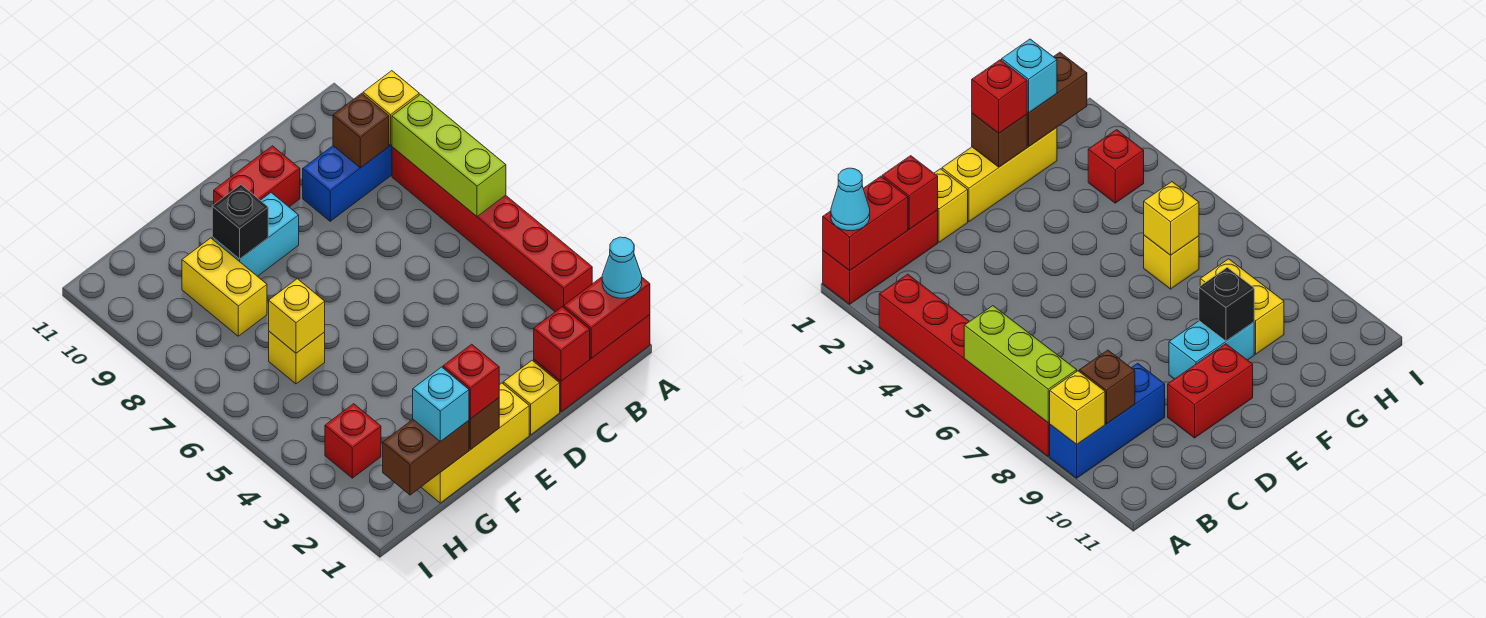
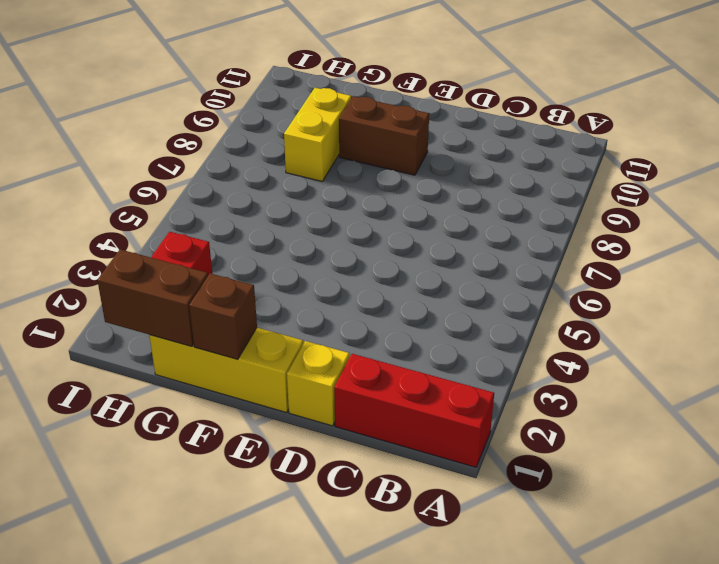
brown brick E9:F9 level 1 -> cyan brick E9:F9 level 1
none -> red brick A3:A8 level 1
none -> blue brick A9:C9 level 1
none -> red brick D10:E10 level 1

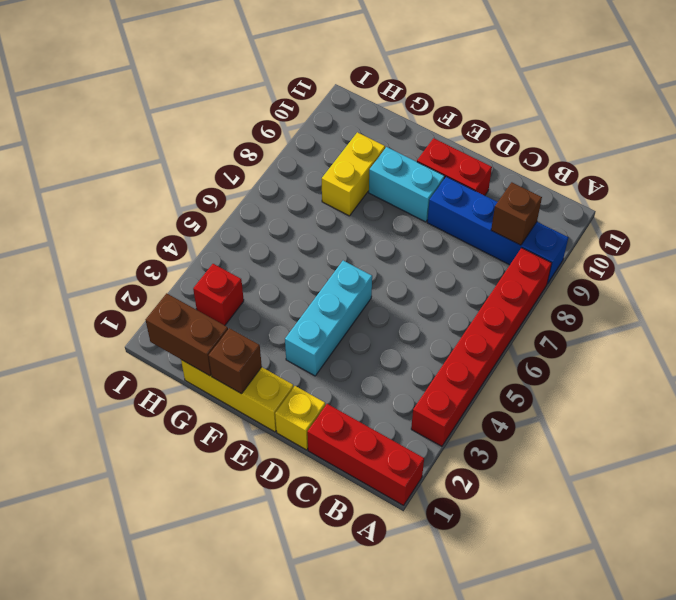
blue brick A9:D9 level 1 -> blue brick A9:C9 level 1
cyan brick E3:E5 level 1 -> none
none -> yellow brick G6 level 1
none -> red brick A1:B1 level 2
none -> lime brick A6:A8 level 2

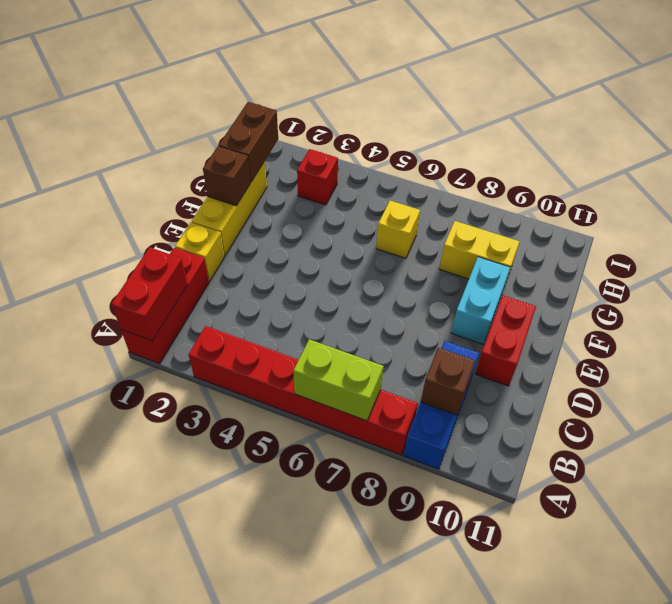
lime brick A6:A7 level 2 -> lime brick A6:A8 level 2
none -> yellow brick A9 level 2
none -> red brick C1 level 2
none -> black brick F9 level 2

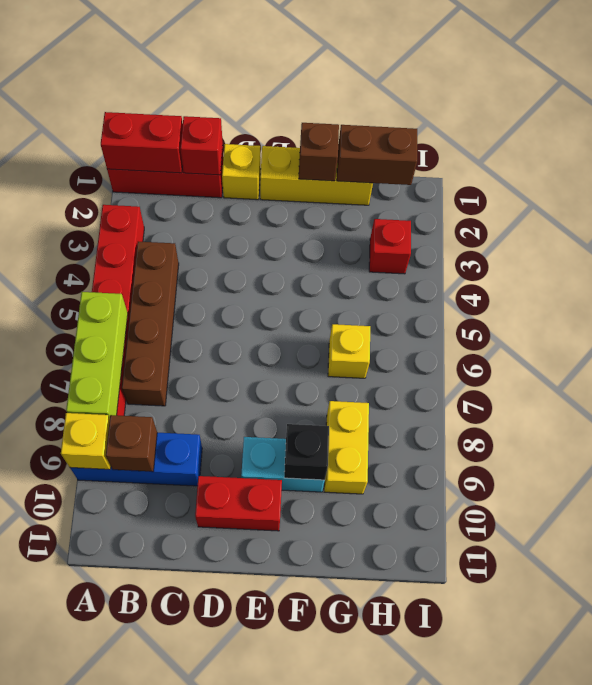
brown brick B4:B7 level 1 -> none
none -> yellow brick G6 level 2
none -> cyan cone A1 level 3
none -> red brick F1 level 3

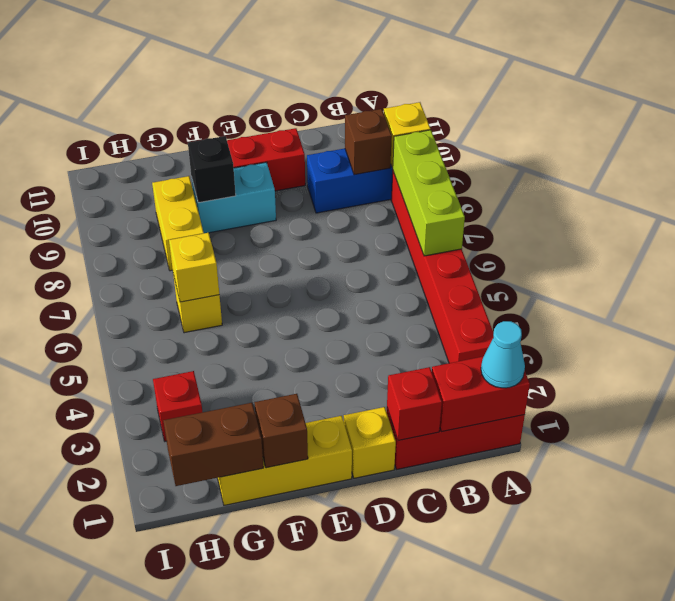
none -> red brick F1 level 3
none -> cyan brick G1 level 3

